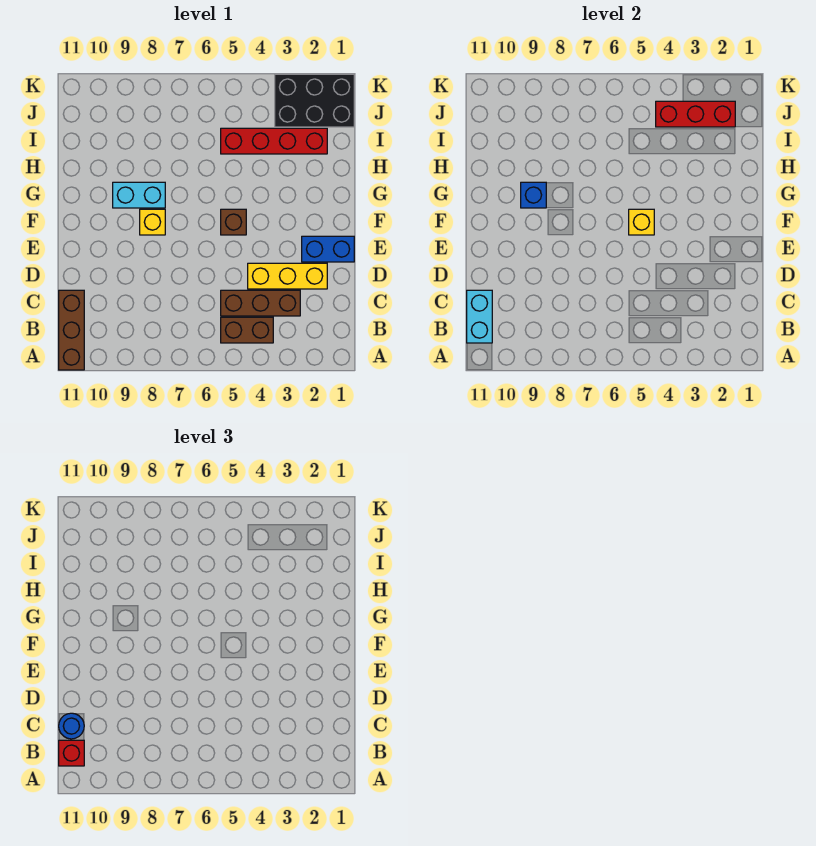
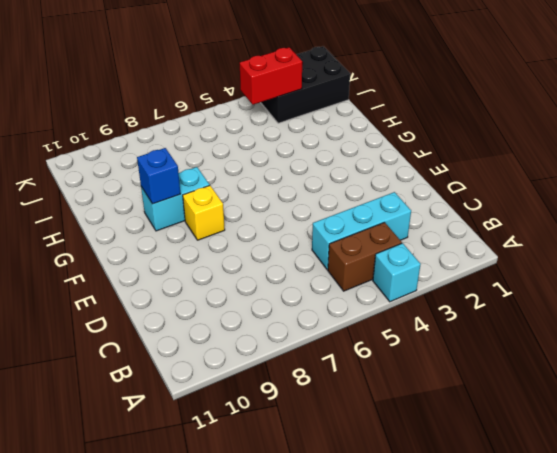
cyan brick A4 level 1 -> none
cyan brick C3:C5 level 1 -> brown brick C3:C5 level 1
red brick J3:J4 level 2 -> red brick J2:J4 level 2
none -> brown brick A11:C11 level 1
none -> yellow brick D2:D4 level 1
none -> blue brick E1:E2 level 1

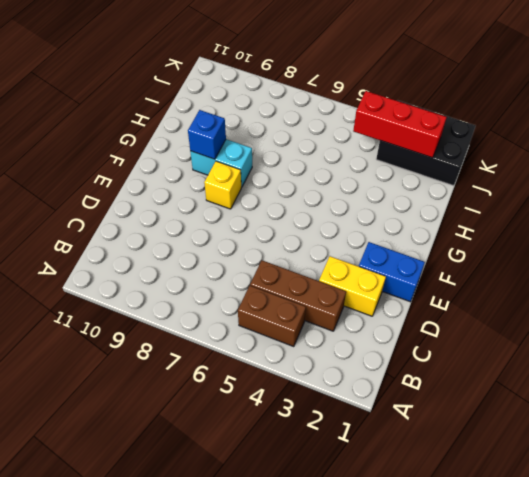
yellow brick D2:D3 level 1 -> yellow brick D2:D4 level 1
none -> brown brick A11:C11 level 1
none -> brown brick F5 level 1
none -> red brick I2:I5 level 1

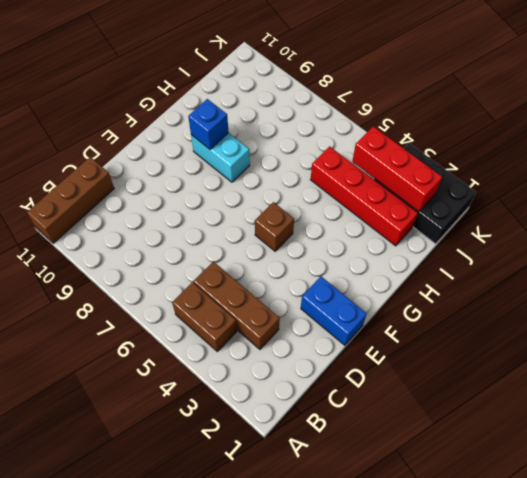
none -> yellow brick D2:D4 level 1
none -> yellow brick F8 level 1
none -> cyan brick B11:C11 level 2

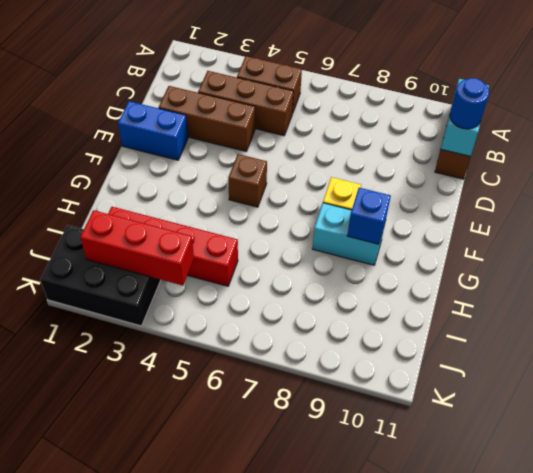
brown brick D2:D4 level 1 -> yellow brick D2:D4 level 1
none -> yellow brick F5 level 2
none -> red brick B11 level 3

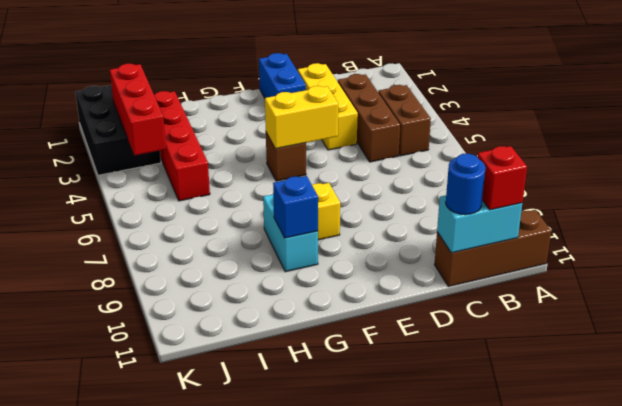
yellow brick E5:F5 level 2 -> yellow brick F5 level 2

